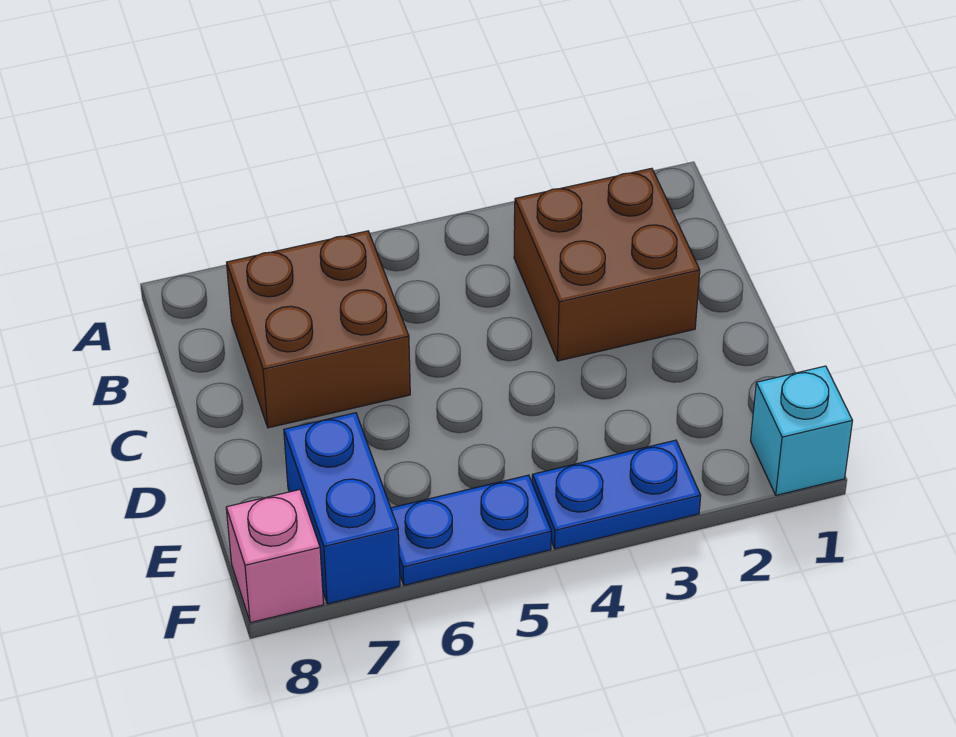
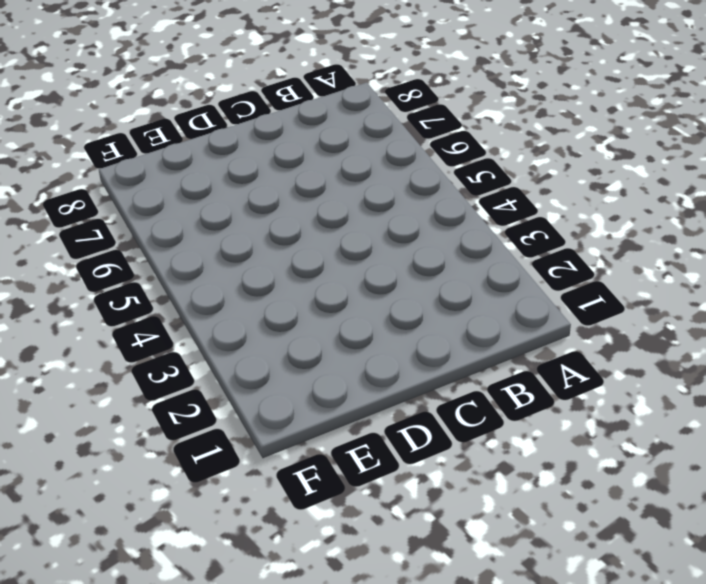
none -> brown brick B2:C3 level 1
none -> brown brick B6:C7 level 1

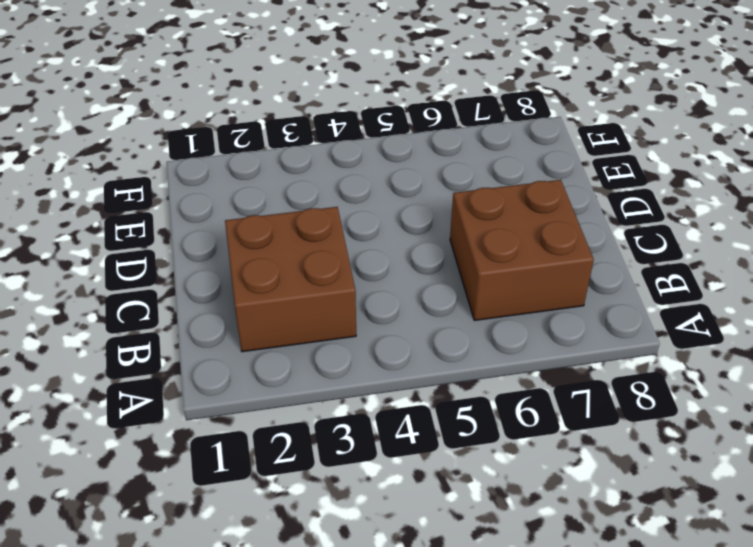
none -> blue brick E7:F7 level 1
none -> cyan brick F1 level 1

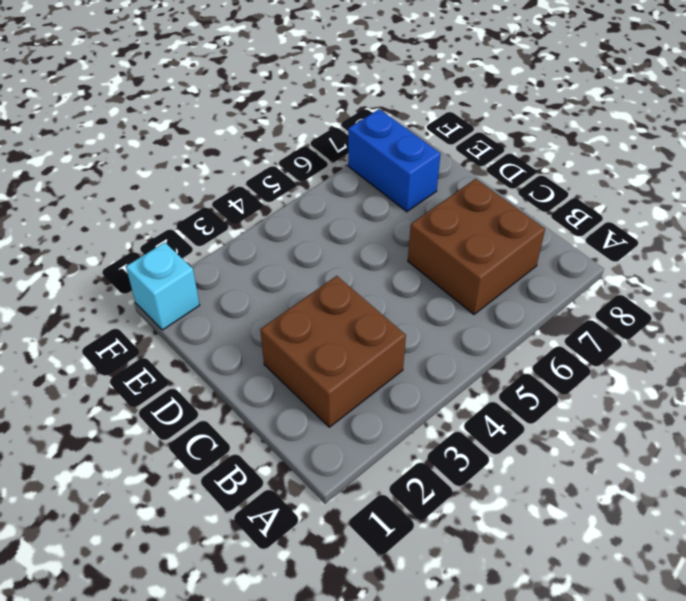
none -> blue plate F3:F4 level 1
none -> blue plate F5:F6 level 1

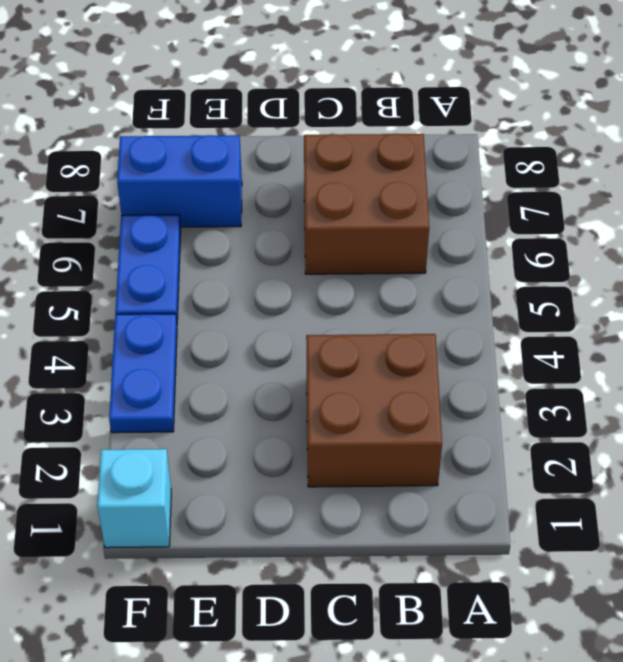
none -> pink brick F8 level 1

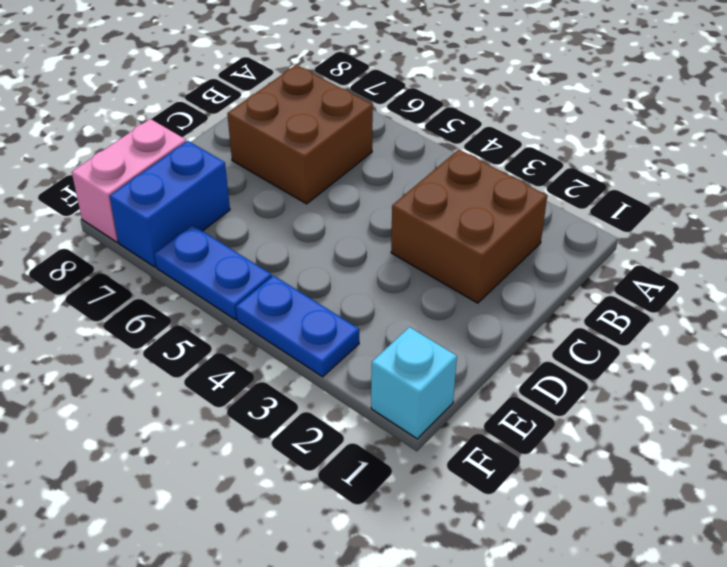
pink brick E8:F8 level 1 -> pink brick F8 level 1

